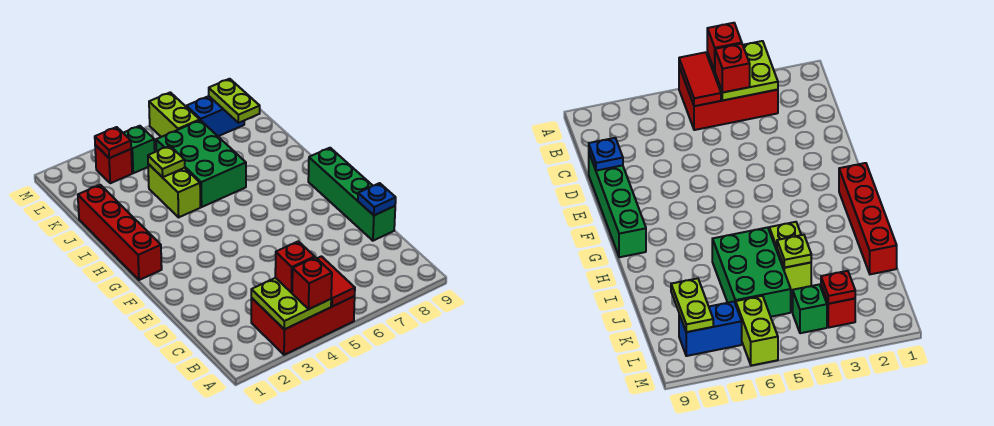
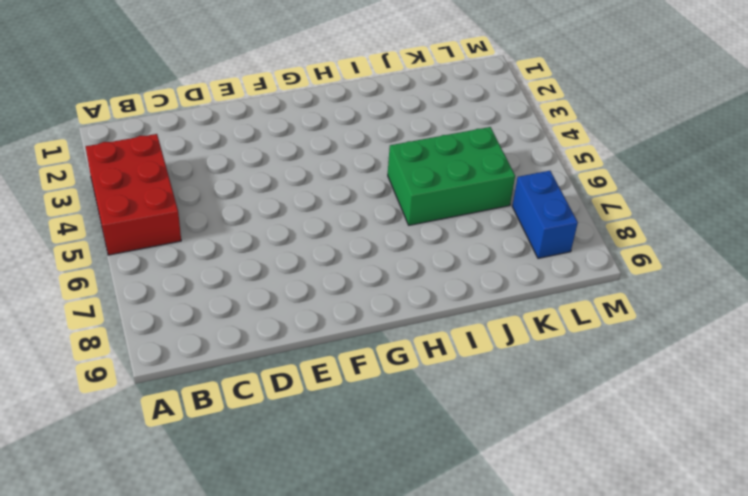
none -> green brick D9:G9 level 1
none -> red brick G1:J1 level 1
none -> lime brick I4:J4 level 1

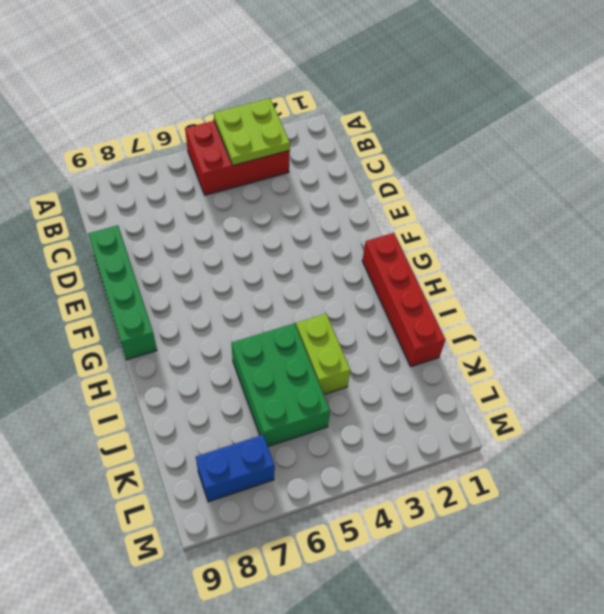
none -> red brick L3 level 1
none -> green brick L4 level 1
none -> lime brick L6:M6 level 1

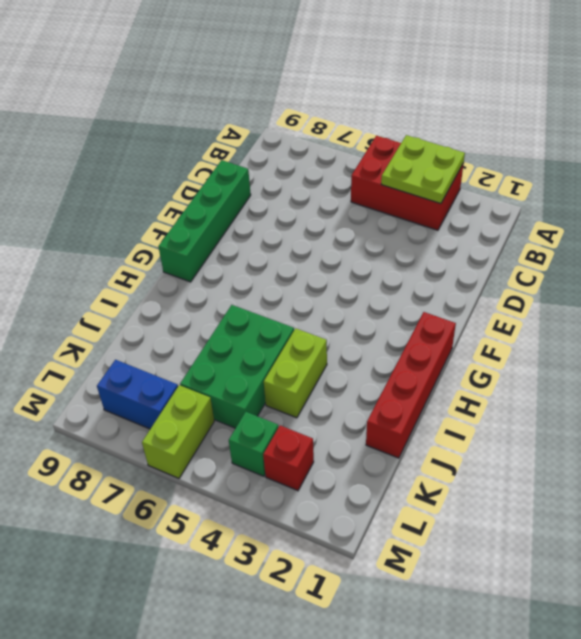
none -> red tile A5:B5 level 2
none -> blue plate D9 level 2
none -> lime plate J4 level 2

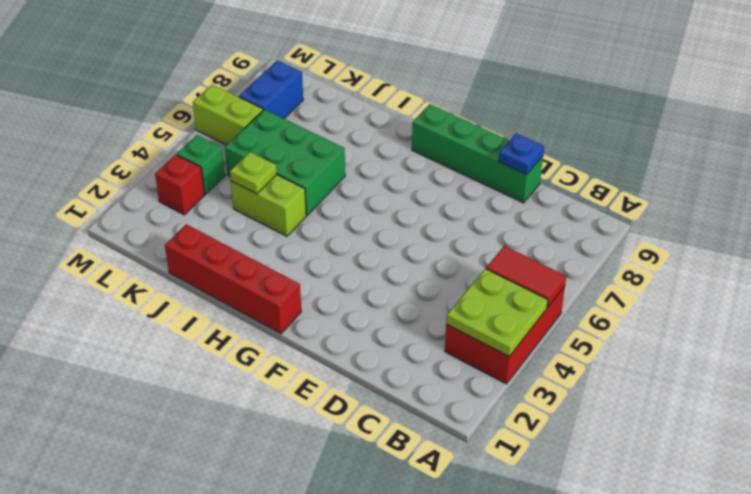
none -> lime plate K8:L8 level 2
none -> red plate L3 level 2
none -> red brick A4 level 3

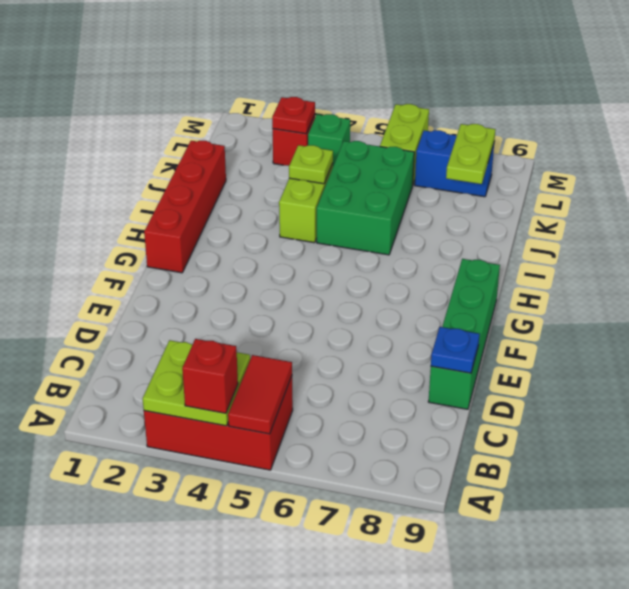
none -> red brick B4 level 3

